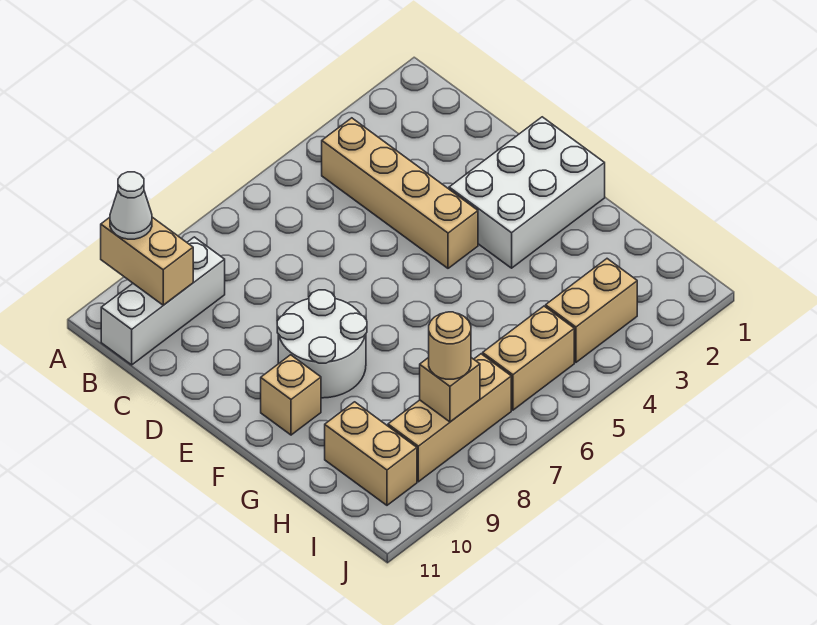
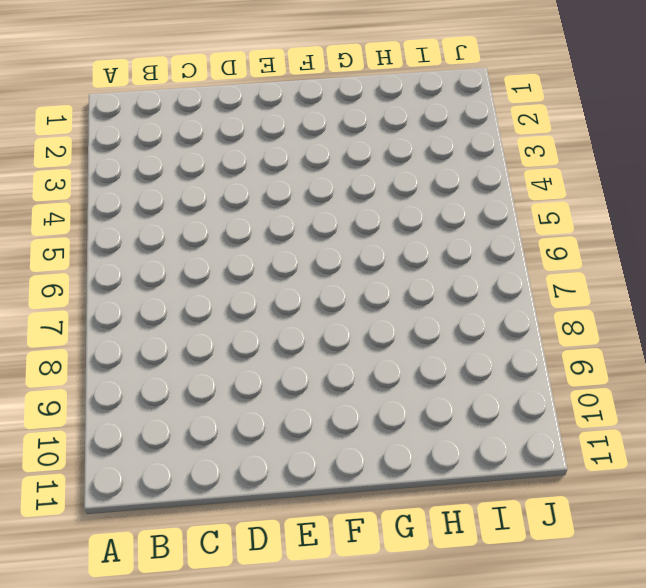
none -> tan brick B4:E4 level 1
none -> white brick B9:B11 level 1
none -> white brick E1:F3 level 1

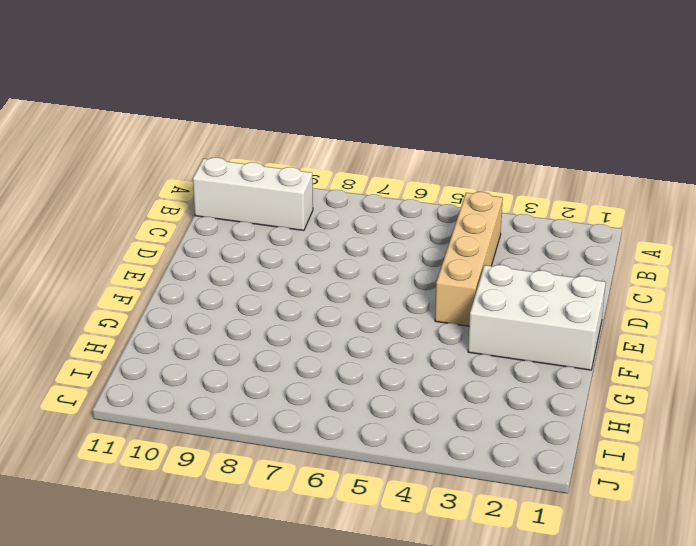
none -> white round brick E8:F9 level 1
none -> tan brick F10 level 1
none -> tan brick H10:I10 level 1

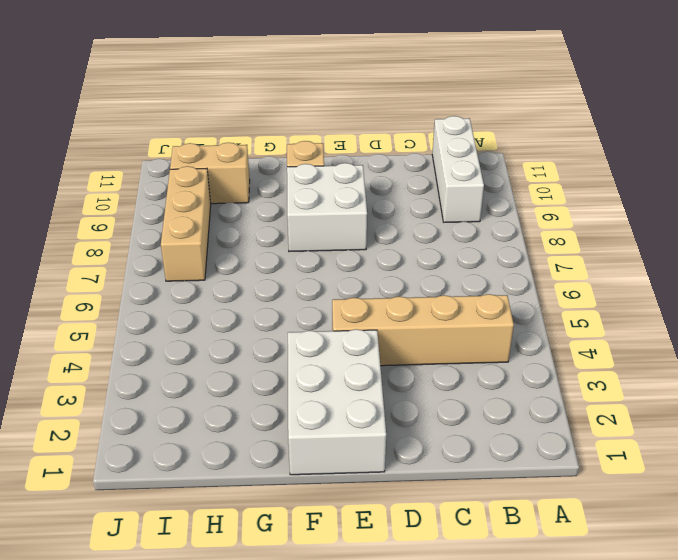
white brick E8:F9 level 1 -> white round brick E8:F9 level 1
none -> tan brick I3:I4 level 1
none -> tan brick I5:I6 level 1
none -> tan brick A10:B10 level 2

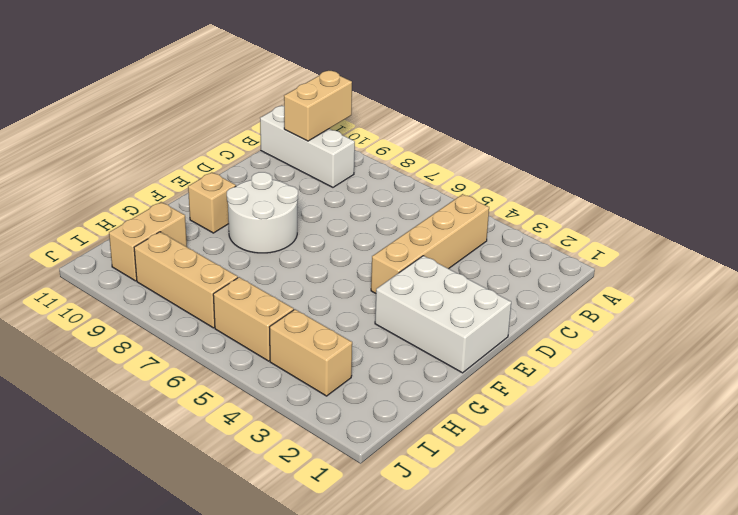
none -> tan brick I8 level 2
none -> white cone A10 level 3
none -> tan round brick I8 level 3

